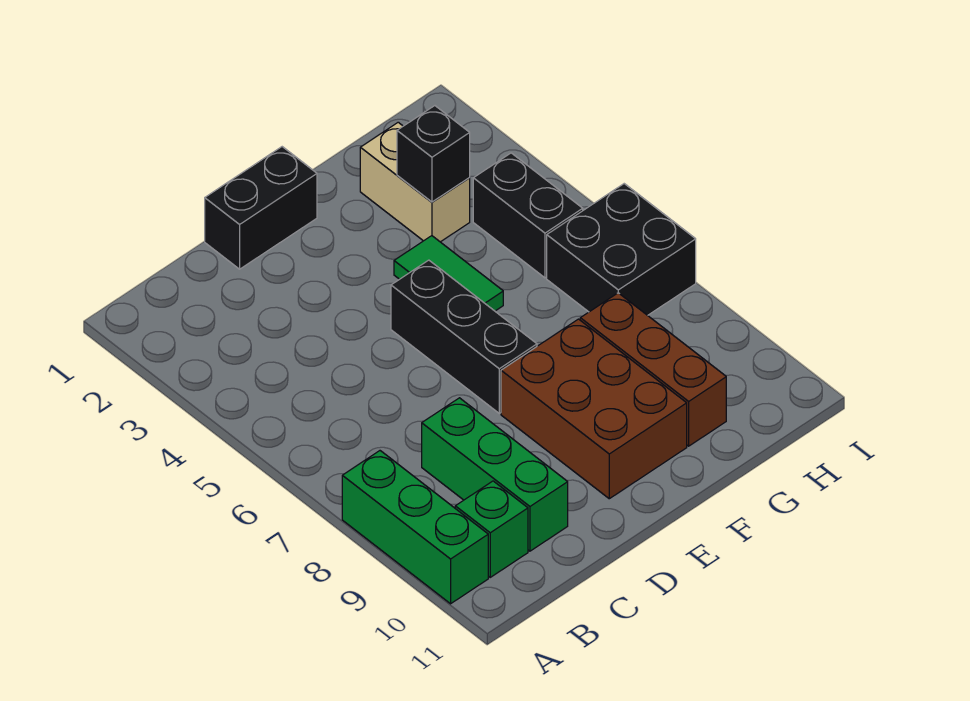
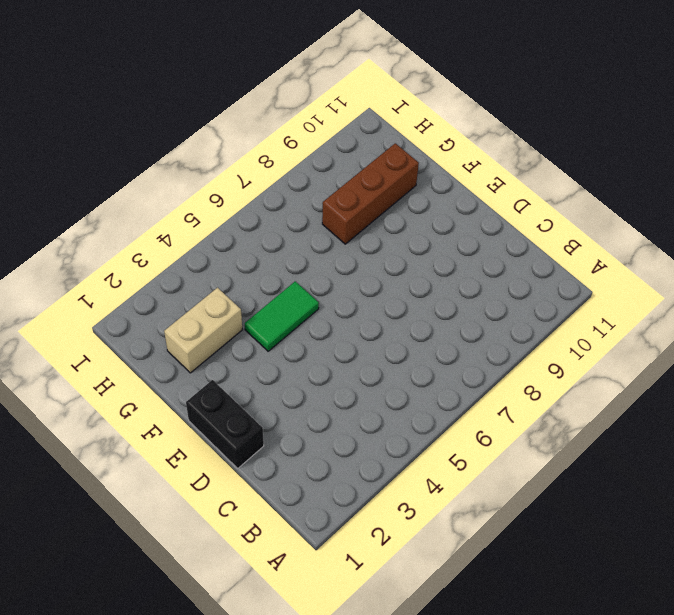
none -> green brick A8:A10 level 1
none -> green brick B10 level 1
none -> green brick C8:C10 level 1

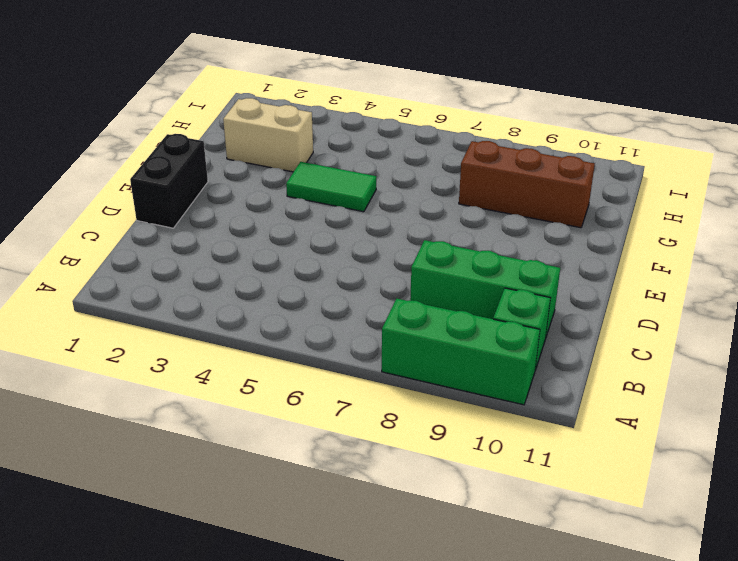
none -> black brick E5:E7 level 1
none -> brown brick E8:F10 level 1
none -> black brick H4:H5 level 1

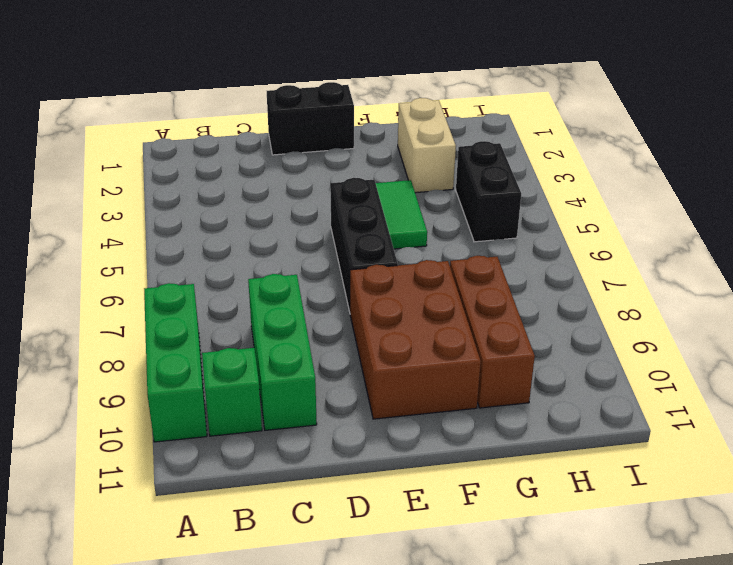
none -> black brick H6:I7 level 1
none -> black brick G3 level 2

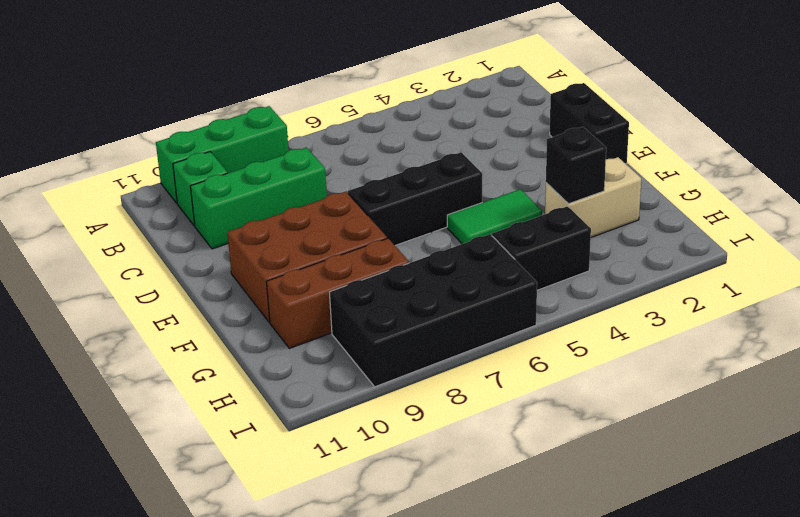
black brick H6:I9 level 1 -> black brick H6:I7 level 1

